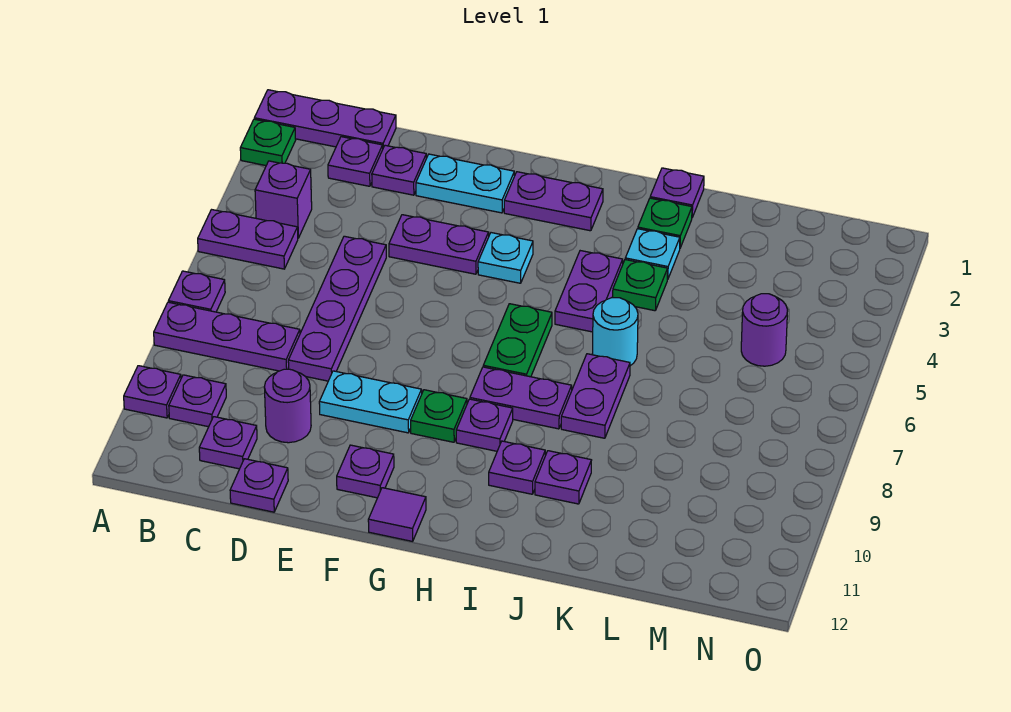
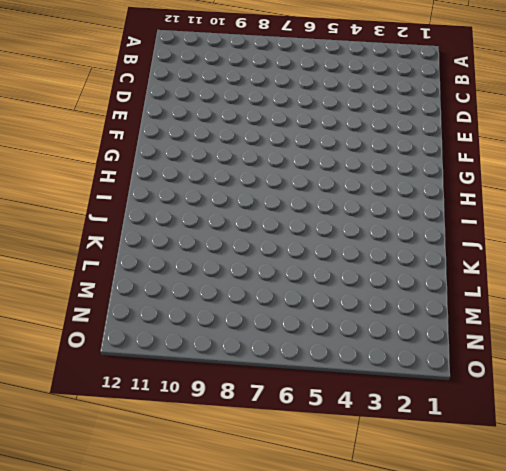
none -> purple plate A1:C1 level 1
none -> green plate A2 level 1
none -> purple plate A5:B5 level 1
none -> purple plate A7 level 1

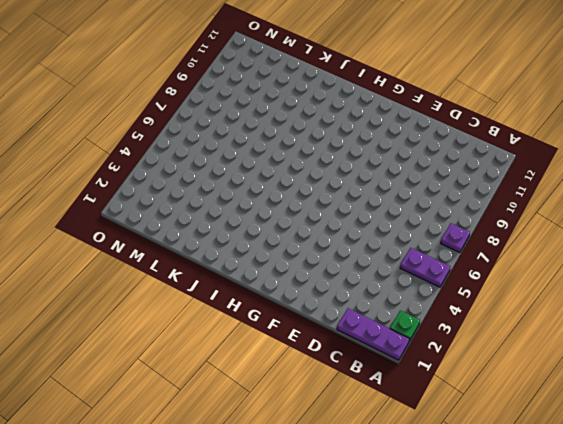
none -> purple plate A8:C8 level 1
none -> purple plate A10 level 1
none -> purple brick B4 level 1
none -> purple plate B10 level 1

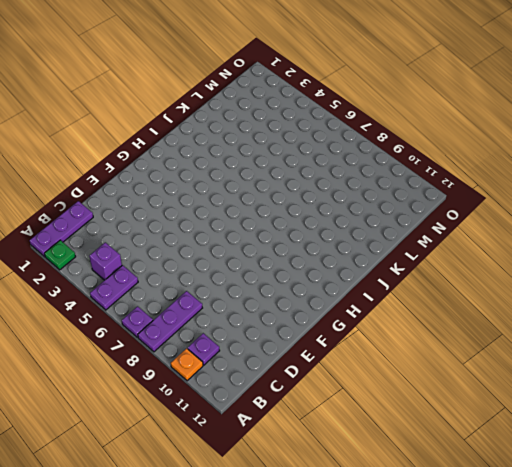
orange plate A10 level 1 -> purple plate A10 level 1
none -> purple plate C2 level 1
none -> purple plate C11 level 1
none -> purple plate D2 level 1
none -> purple plate D5:D8 level 1

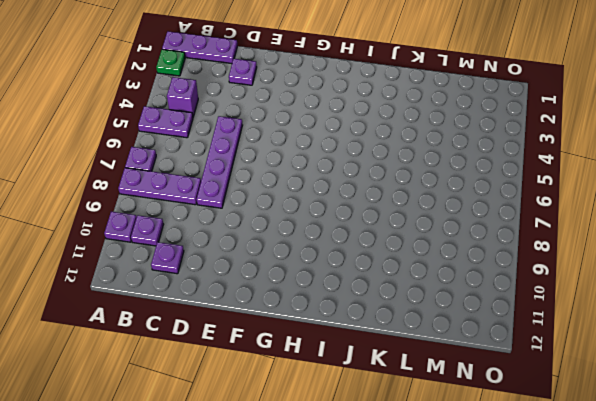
none -> purple plate C2 level 1
none -> purple round brick D10 level 1
none -> purple plate D12 level 1
none -> cyan plate E2:F2 level 1

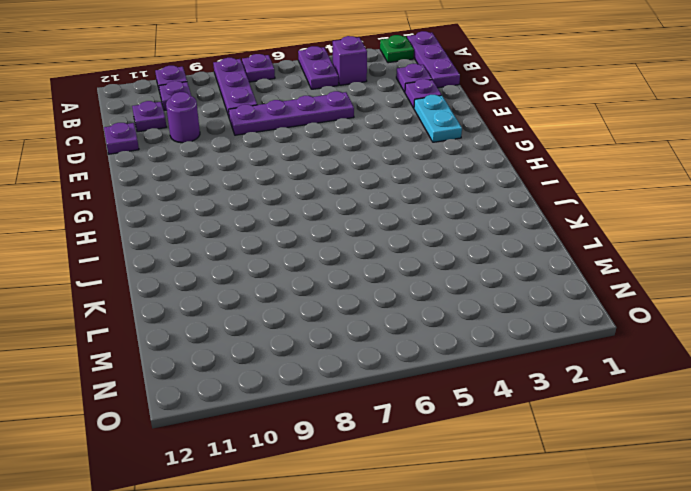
none -> purple plate E4:F4 level 1
none -> cyan plate E9:F9 level 1
none -> purple plate F11 level 1
none -> purple plate G2:H2 level 1

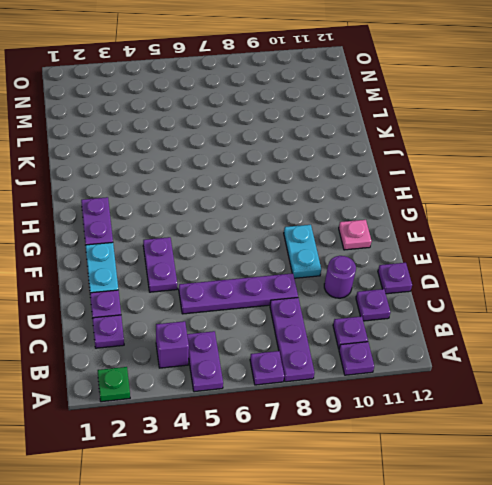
pink plate F11 level 1 -> purple plate F11 level 1
none -> purple plate A1:C1 level 1
none -> cyan plate G4 level 1
none -> green plate G9 level 1
none -> purple tile G12 level 1

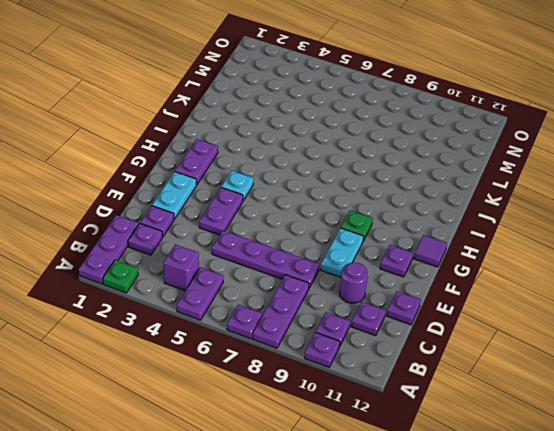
none -> green plate H6:H7 level 1
none -> purple plate H8:I8 level 1
none -> purple plate H9 level 1
none -> purple plate I4:I5 level 1

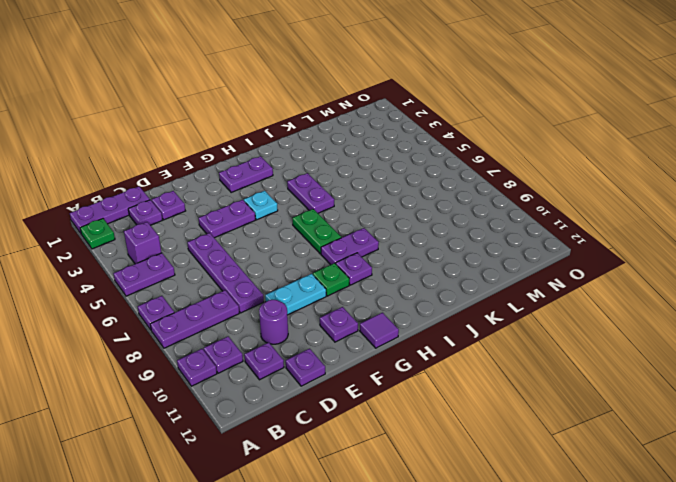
none -> cyan plate E2:F2 level 1
none -> purple plate I10 level 1
none -> purple plate J1 level 1
none -> green plate J2 level 1

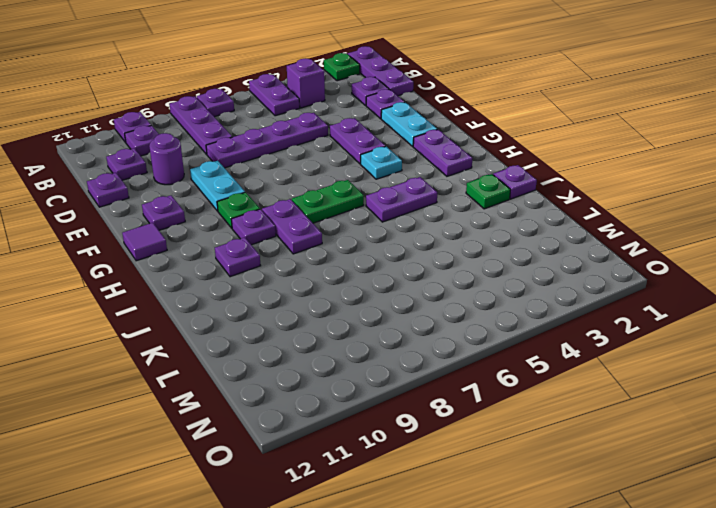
none -> cyan plate J3 level 1
none -> green plate J4 level 1
none -> cyan round brick J6 level 1
none -> purple plate J7:J8 level 1

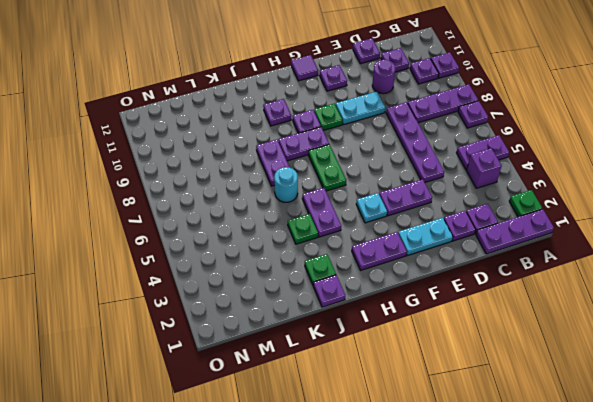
none -> cyan plate J3 level 1
none -> purple plate J10 level 1
none -> purple round brick M5 level 1

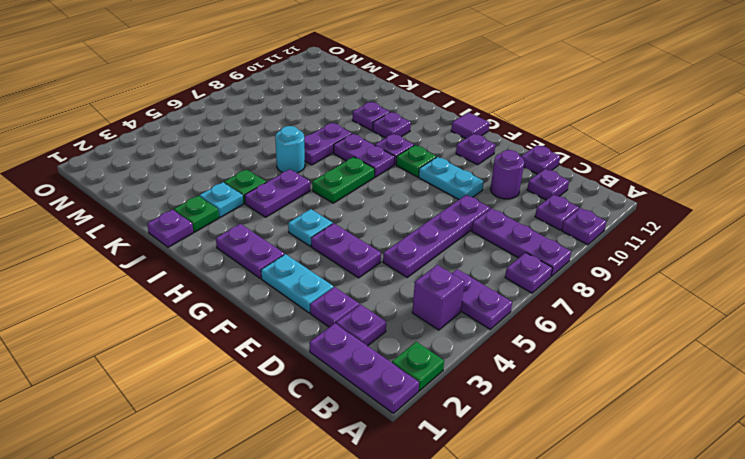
none -> purple round brick M5 level 1

